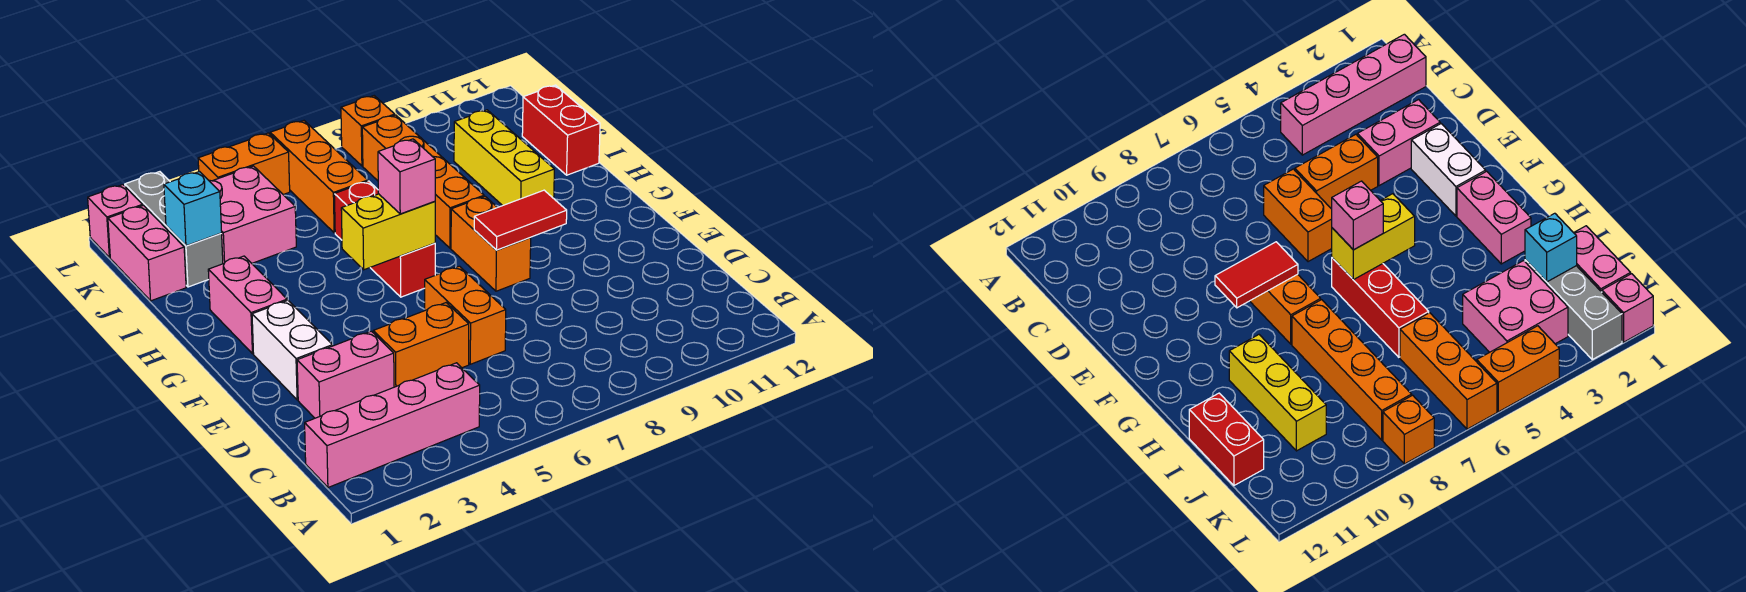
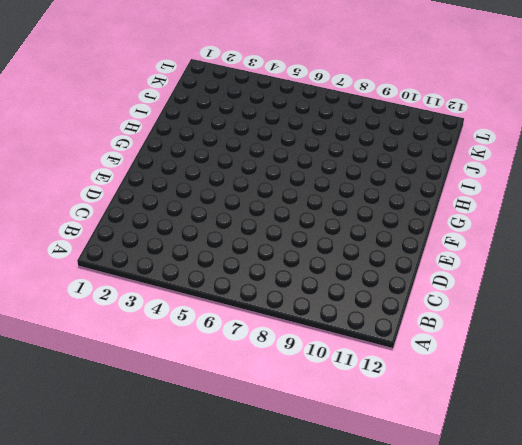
none -> pink brick B1:B4 level 1
none -> pink brick D2:D3 level 1
none -> orange brick D4:D5 level 1

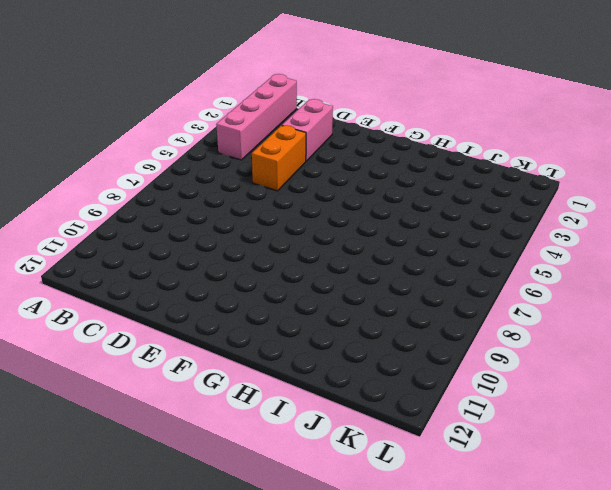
none -> orange brick D6:E6 level 1
none -> white brick E2:F2 level 1
none -> orange brick F8:G8 level 1

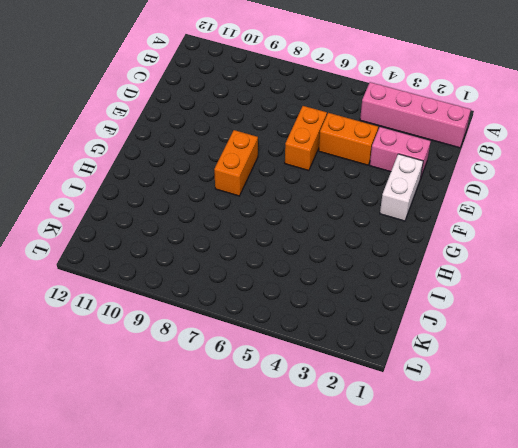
none -> pink brick G2:H2 level 1
none -> red brick G6:I6 level 1
none -> orange brick H8:K8 level 1

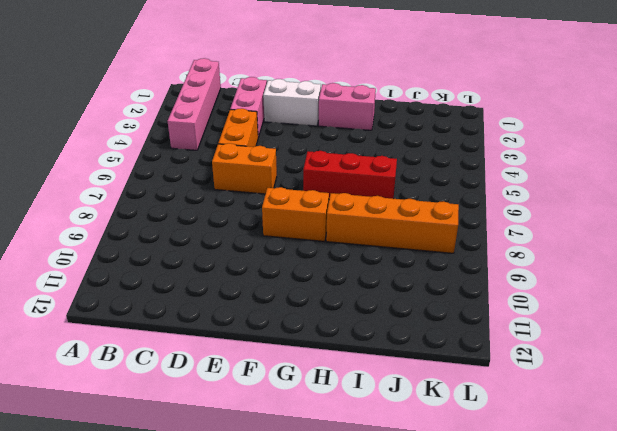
none -> yellow brick H10:J10 level 1
none -> red brick I12:J12 level 1
none -> pink brick J1:K1 level 1

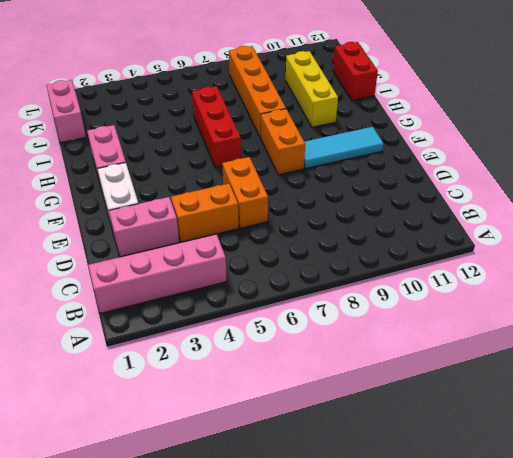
cyan tile F9:F11 level 1 -> none
none -> grey brick J2:L2 level 1
none -> pink brick J3:K4 level 1
none -> orange brick J6:L6 level 1

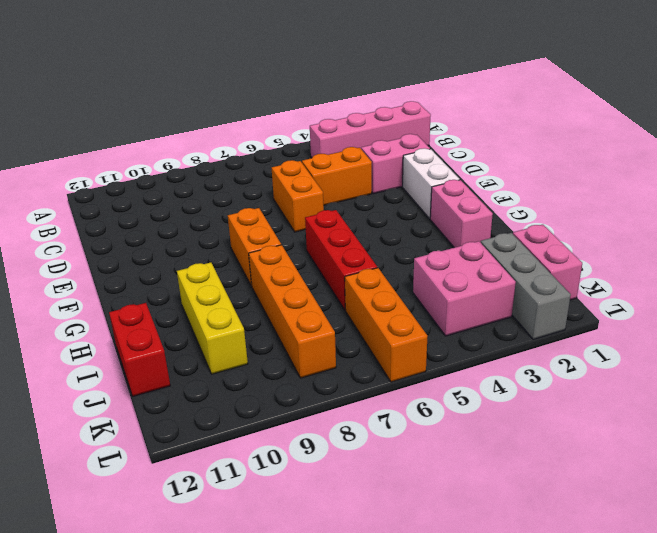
none -> pink brick L1 level 1
none -> orange brick L4:L5 level 1
none -> orange brick L8 level 1

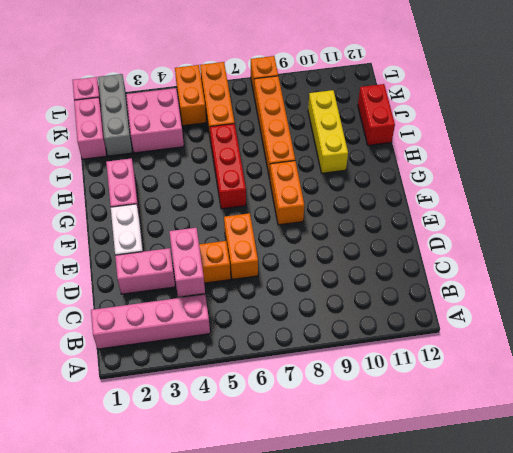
pink brick C4:D4 level 2 -> none
orange brick K5:L5 level 1 -> orange brick L4:L5 level 1
none -> red tile F8:F9 level 2
none -> yellow brick G5:G6 level 2
none -> cyan brick J2 level 2

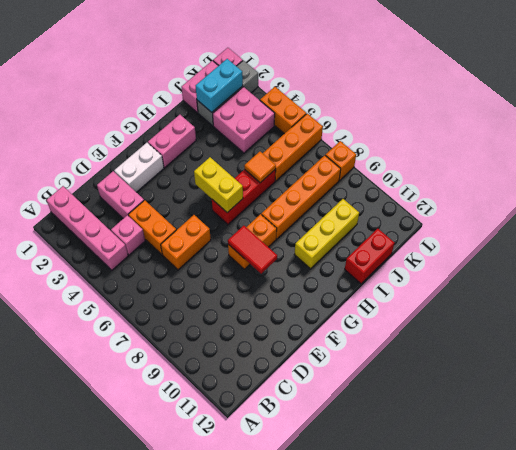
pink brick C4 level 1 -> pink brick G6 level 3
orange tile I6 level 2 -> none
cyan brick J2:K2 level 2 -> cyan brick J2 level 2

